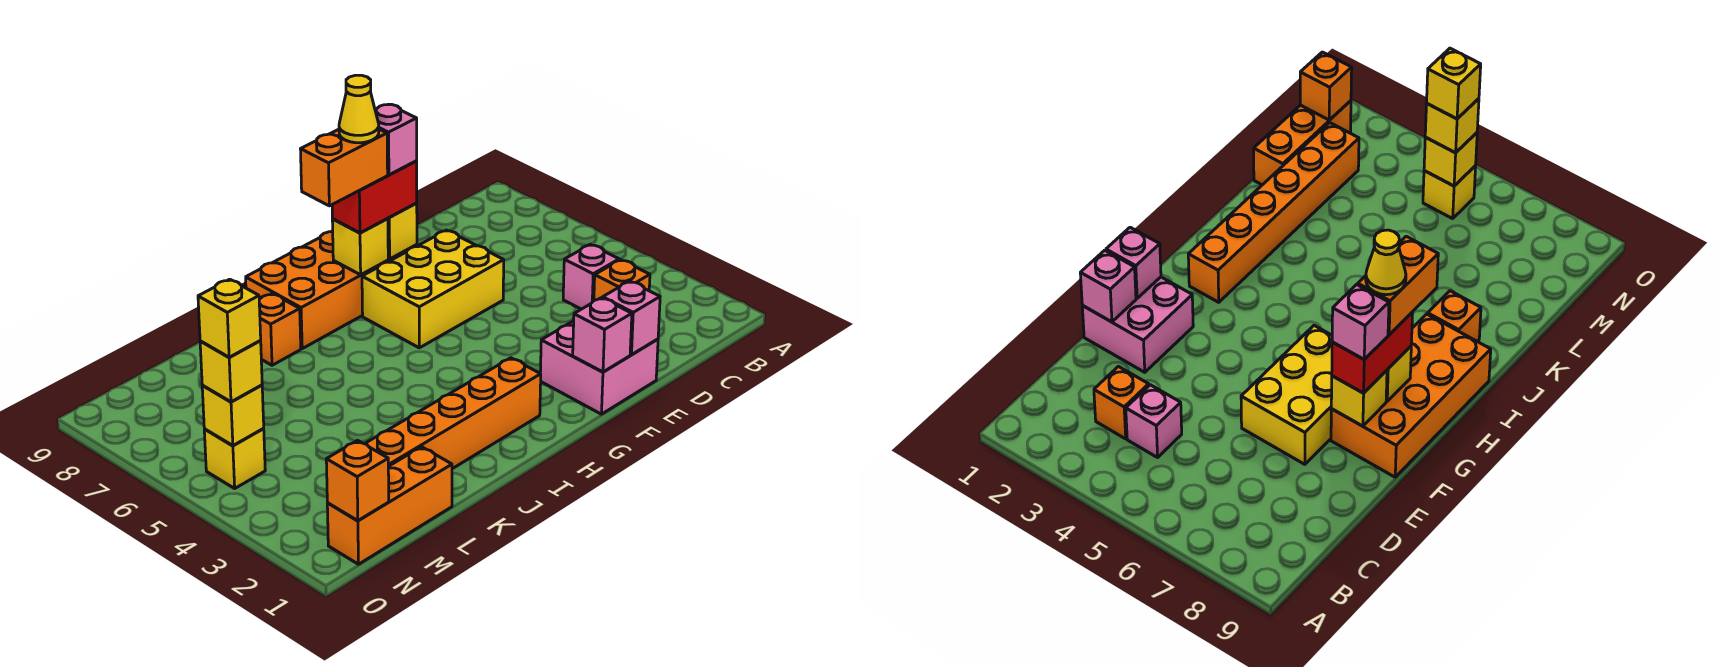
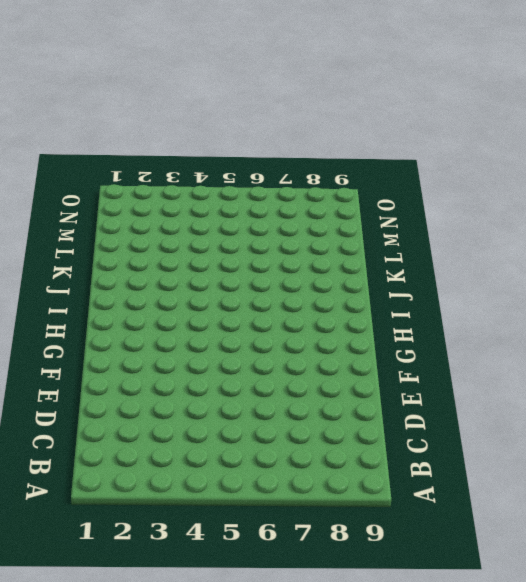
none -> orange brick C3 level 1
none -> pink brick C4 level 1
none -> pink brick E1:F2 level 1

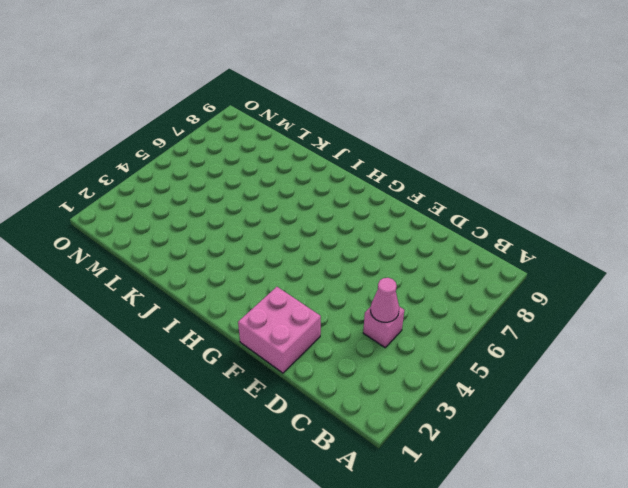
pink cone C4 level 2 -> none
none -> orange brick C3 level 1
none -> yellow brick E6:G7 level 1
none -> orange brick F8:I9 level 1

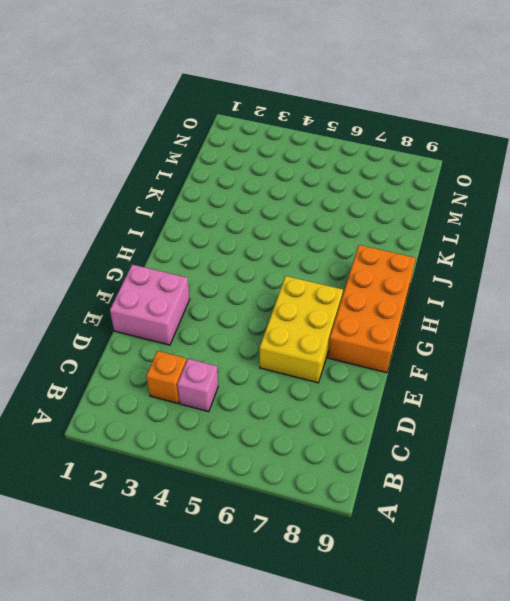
none -> orange brick H2:M2 level 1
none -> orange brick J8 level 1
none -> orange brick L1:N1 level 1

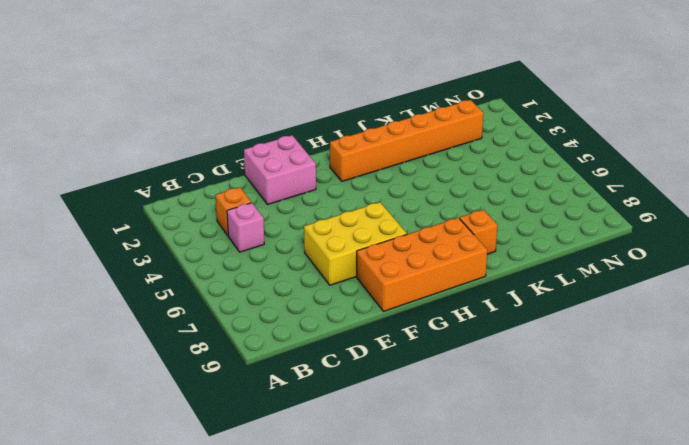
none -> orange brick L1:N1 level 1
none -> yellow brick N5 level 1
none -> pink brick E1 level 2

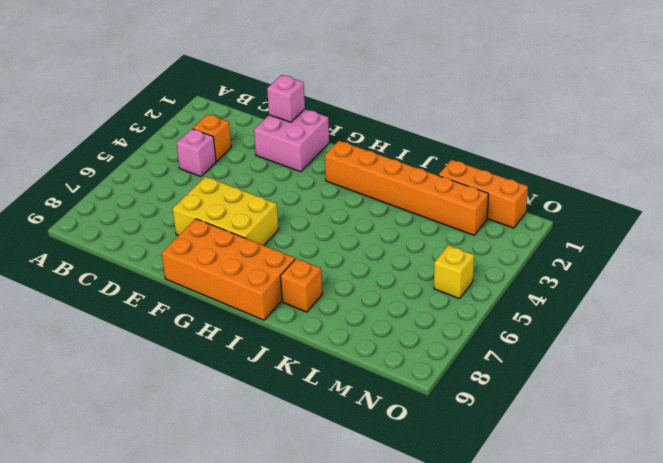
none -> pink brick F1 level 2
none -> yellow brick F8 level 2
none -> yellow brick G8 level 2

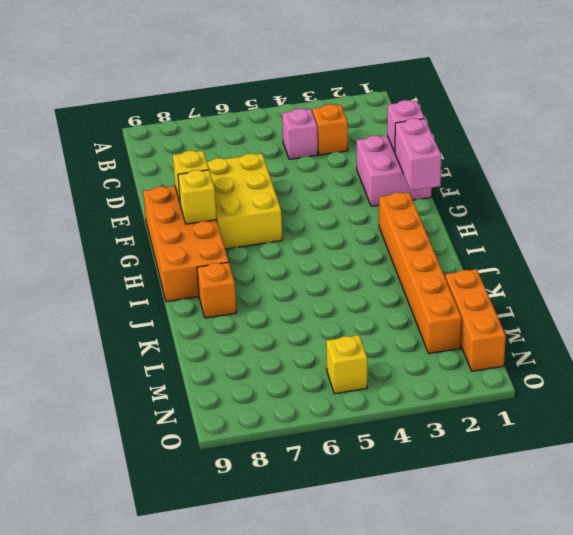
pink brick F1:G1 level 2 -> pink brick F1 level 2
none -> orange brick N1 level 2
none -> yellow brick N5 level 2
none -> red brick F8:G8 level 3

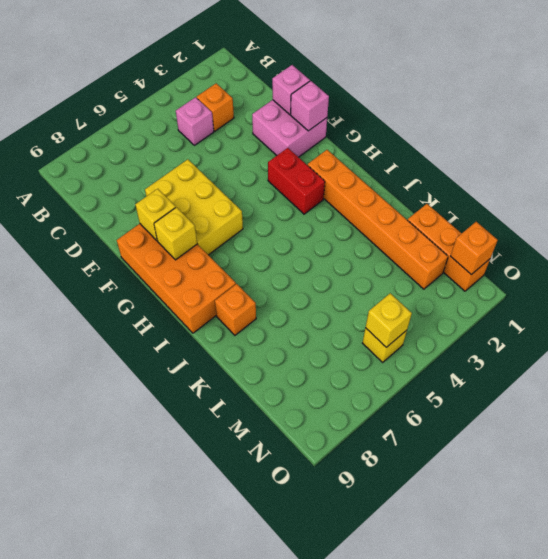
red brick G3:H3 level 1 -> red brick F8:G8 level 3
none -> yellow brick N5 level 3
none -> pink brick F8 level 4
none -> orange brick G8:H8 level 4

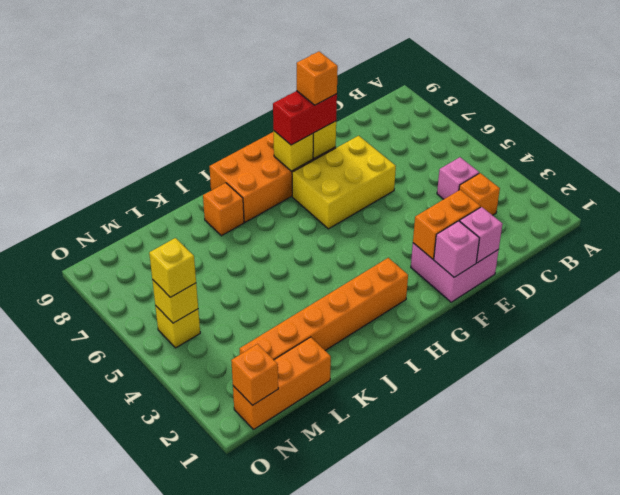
orange brick E2:F2 level 2 -> orange brick G8:H8 level 4
orange brick F8 level 4 -> pink brick F8 level 4
none -> yellow brick N5 level 4
none -> yellow cone G8 level 5

